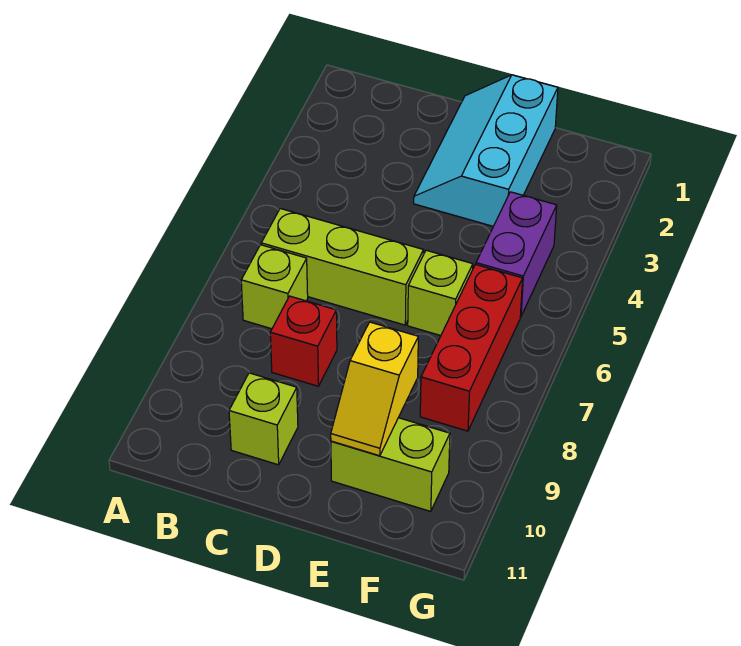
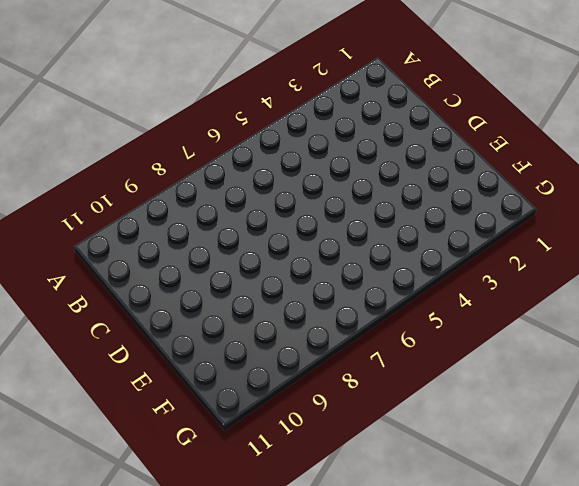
none -> lime brick B6:D6 level 1
none -> lime brick B7 level 1

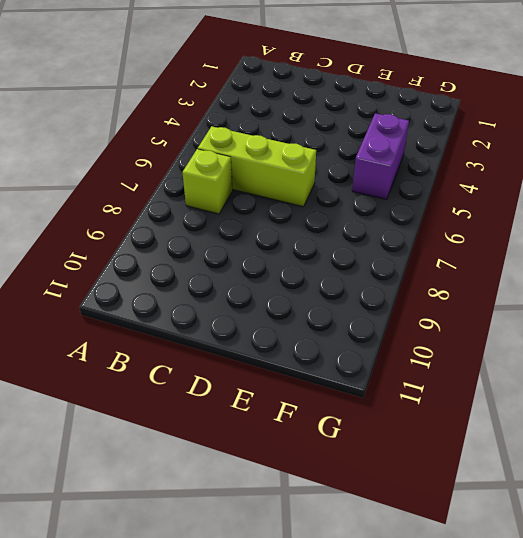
none -> red brick C8 level 1
none -> lime brick C10 level 1

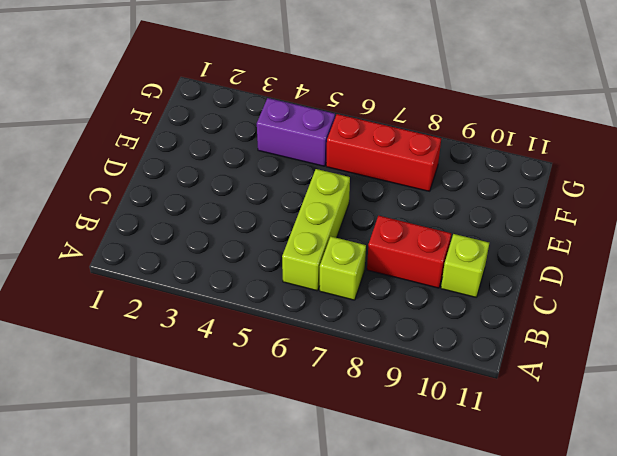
red brick C8:C9 level 1 -> red brick C8 level 1
none -> cyan slope D1:E3 level 1 top E
none -> lime brick E6 level 1

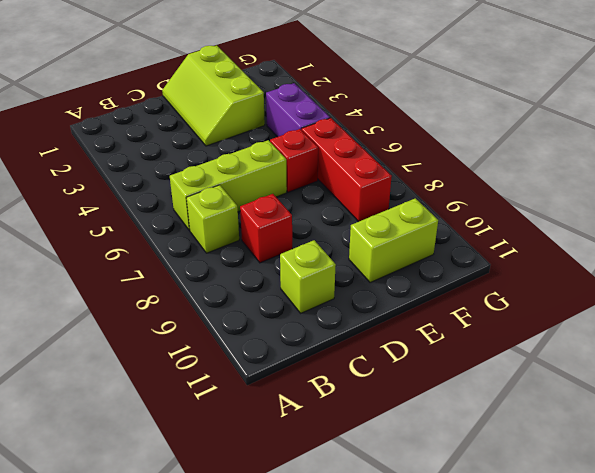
lime slope D1:E3 level 1 top E -> cyan slope D1:E3 level 1 top E
red brick E6 level 1 -> lime brick E6 level 1
none -> yellow slope E9:E10 level 2 top 9

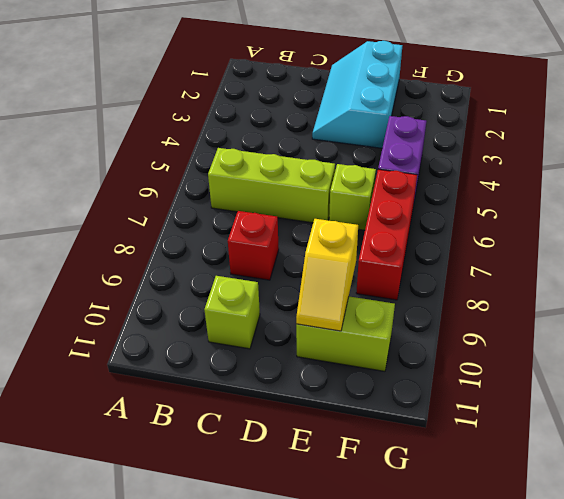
none -> lime brick B7 level 1

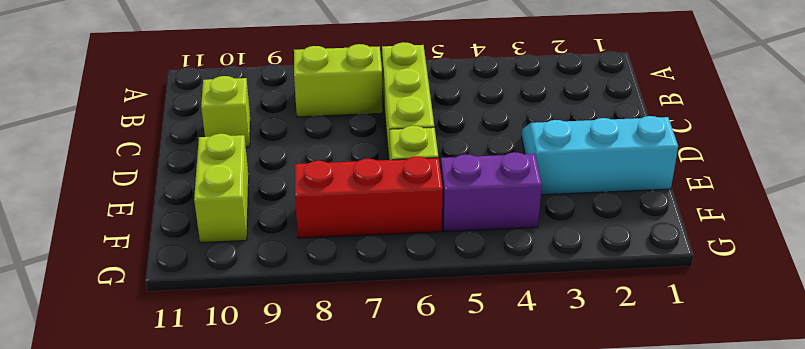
lime brick B7:B8 level 1 -> lime brick B7 level 1
none -> red brick C8 level 1
none -> yellow slope E9:E10 level 2 top 9

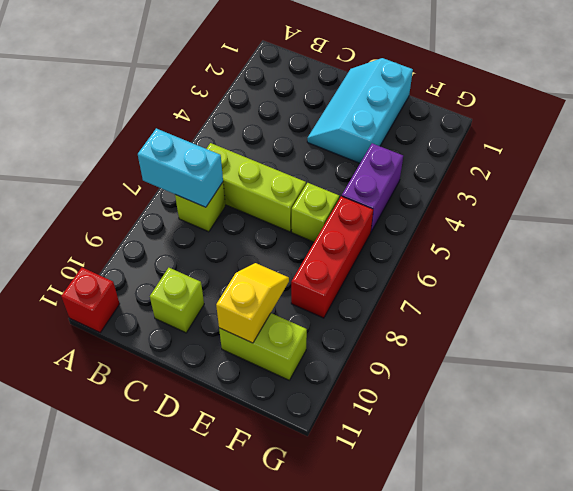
cyan brick A7:B7 level 2 -> none
red brick A11 level 1 -> red brick C8 level 1
yellow slope E9:E10 level 2 top 10 -> yellow slope E9:E10 level 2 top 9

